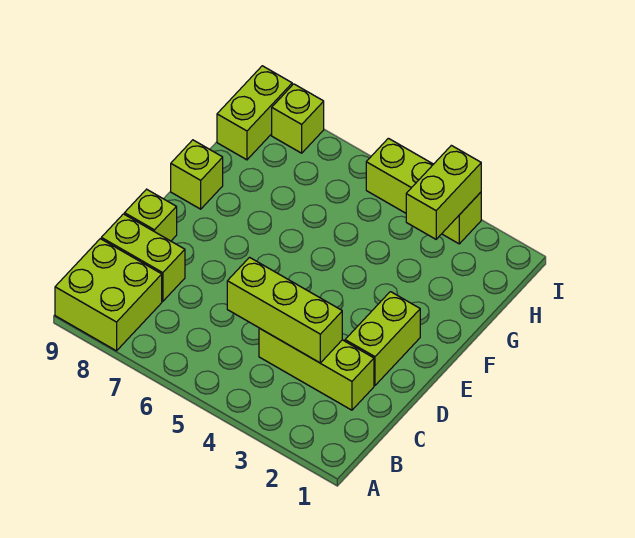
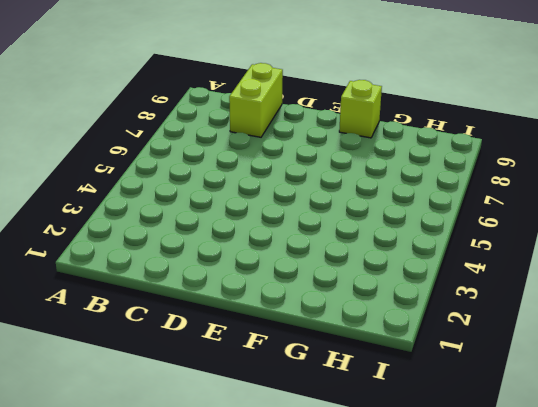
none -> lime brick A8:B9 level 1
none -> lime brick C2:C4 level 1

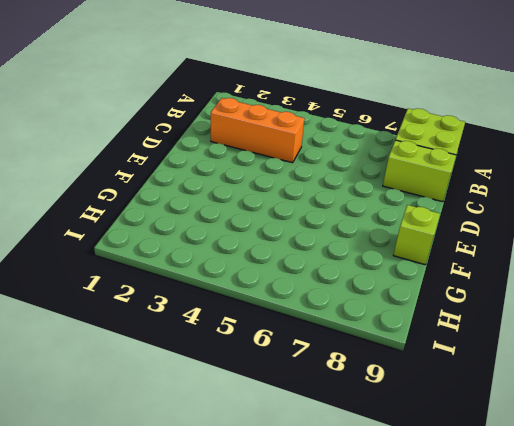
orange brick C2:C4 level 1 -> lime brick C2:C4 level 1
none -> lime brick D2:E2 level 1
none -> lime brick D9 level 1

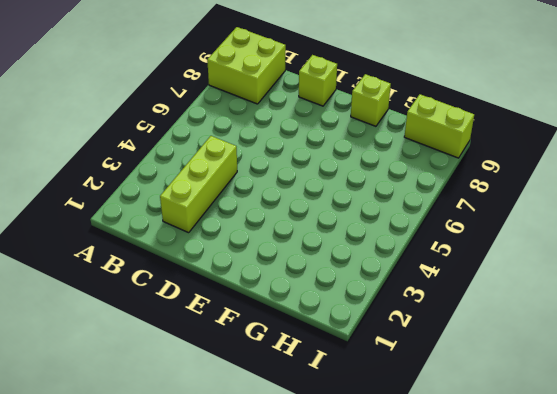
none -> lime brick C8:C9 level 1
none -> lime brick D2:E2 level 1

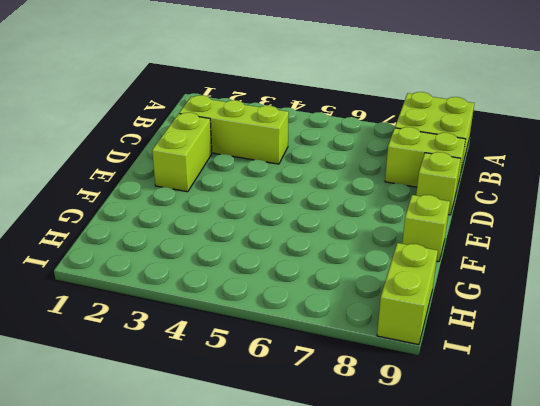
none -> lime brick I3:I5 level 1
none -> lime brick I8 level 1

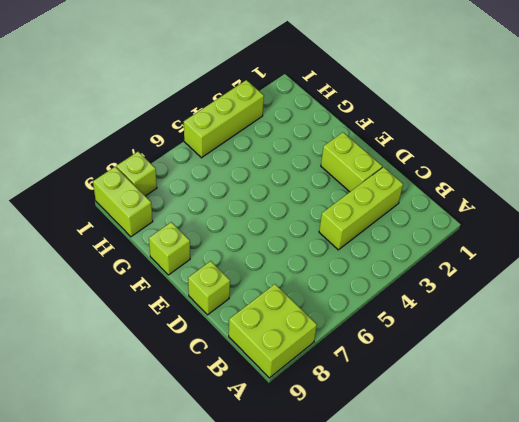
none -> lime brick C8:C9 level 1
none -> lime brick C3:C5 level 2

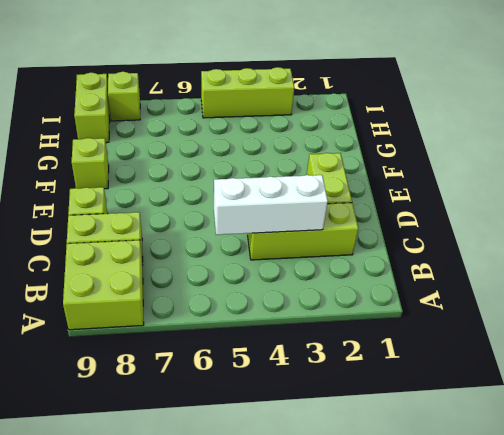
white brick C3:C5 level 2 -> lime brick C3:C5 level 2
none -> lime brick H3:I3 level 2

